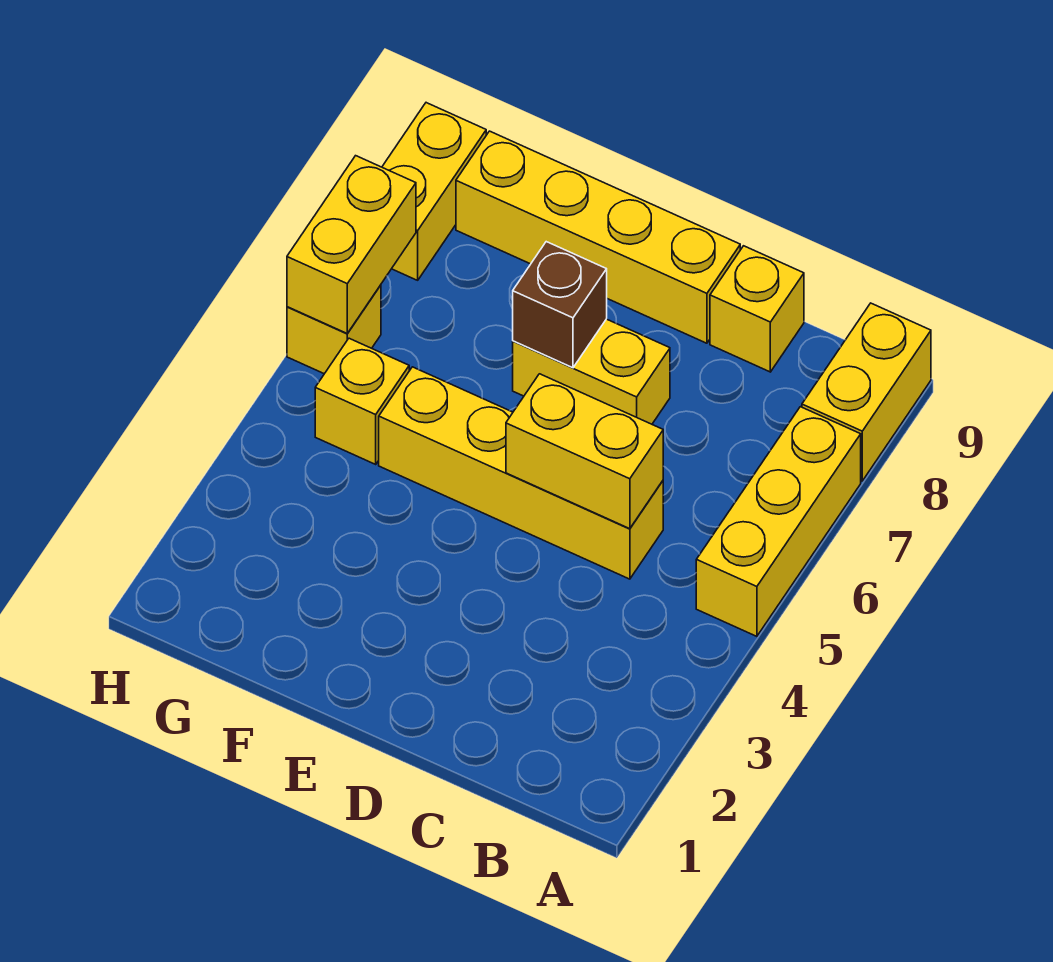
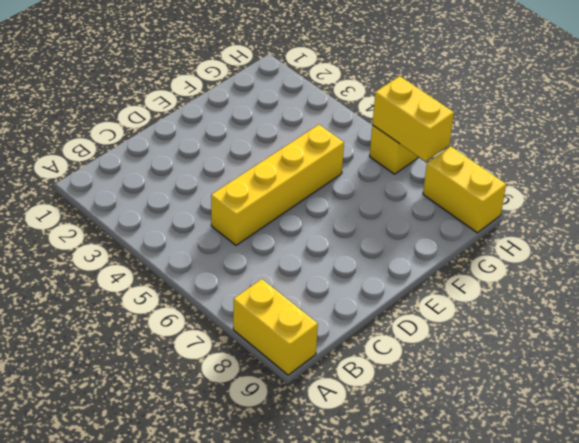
none -> yellow brick A5:A7 level 1
none -> yellow brick C9 level 1
none -> yellow brick D7:E7 level 1

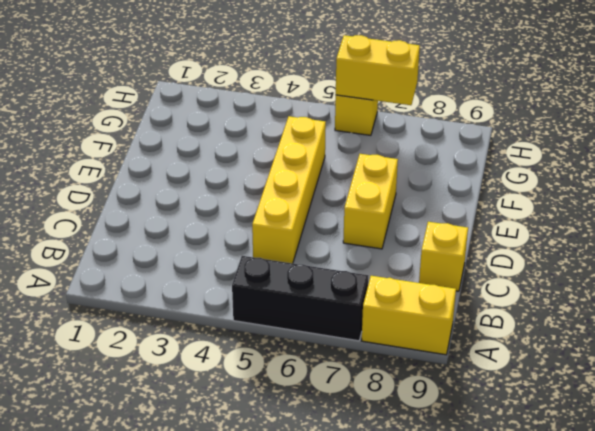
black brick A5:A7 level 1 -> yellow brick A5:A7 level 1
none -> yellow brick D9:G9 level 1
none -> yellow brick G5 level 1
none -> yellow brick H8:H9 level 1

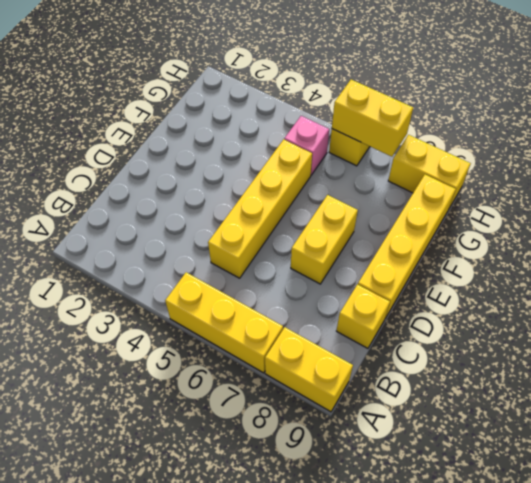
pink brick G5 level 1 -> yellow brick G5 level 1
none -> yellow brick C5:D5 level 2
none -> brown brick E7 level 2

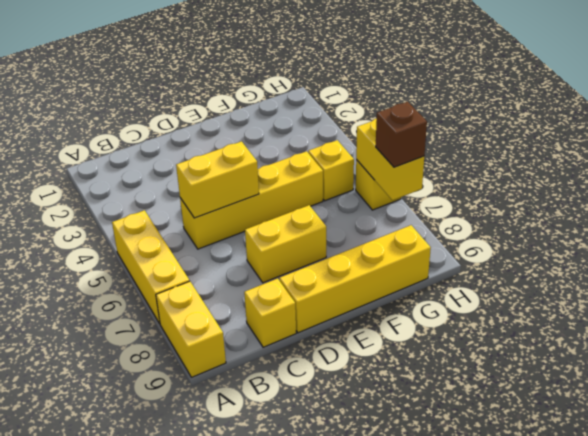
brown brick H7 level 3 -> brown brick E7 level 2
none -> yellow brick H8:H9 level 1

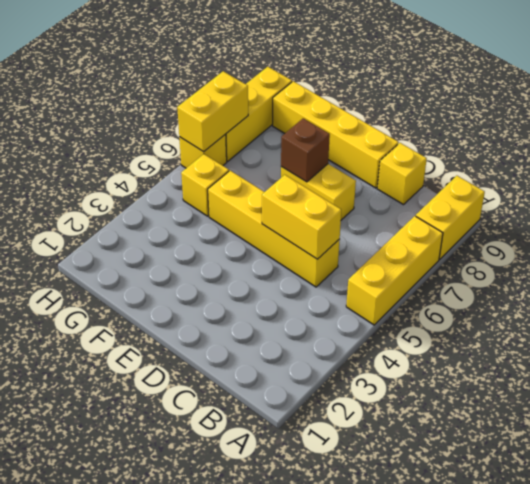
yellow brick H7:H9 level 1 -> yellow brick H8:H9 level 1

